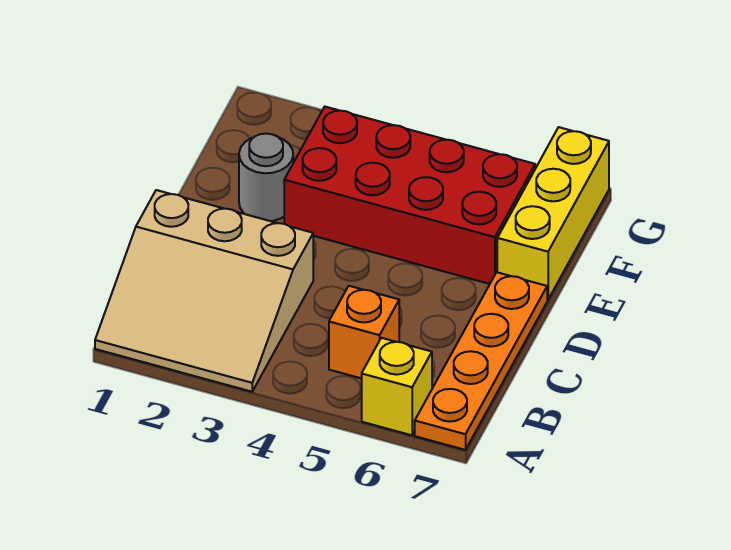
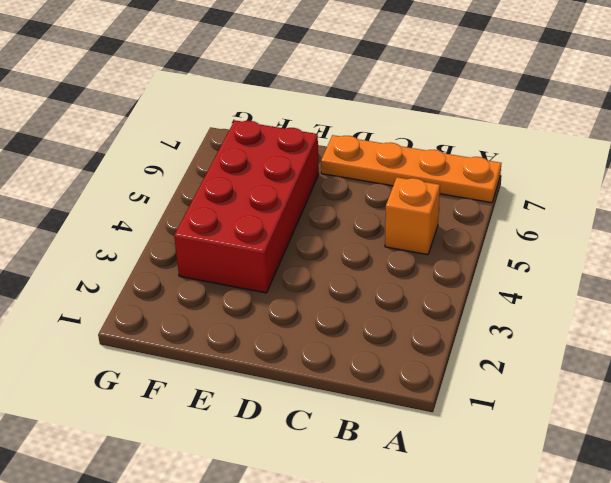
none -> tan slope A1:C3 level 1 top C
none -> yellow brick A6 level 1

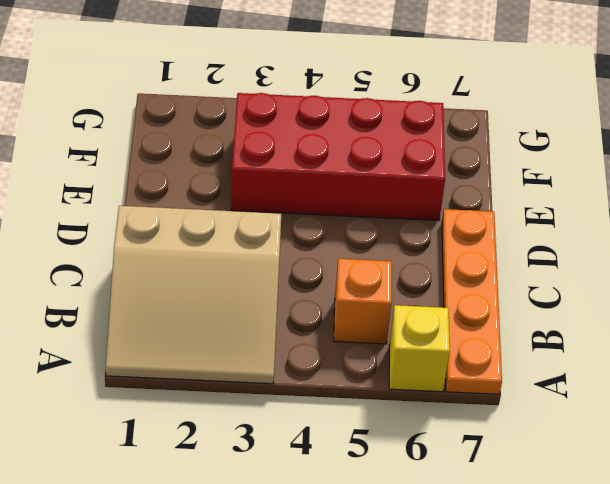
none -> grey round brick E2 level 1
none -> yellow brick E7:G7 level 1

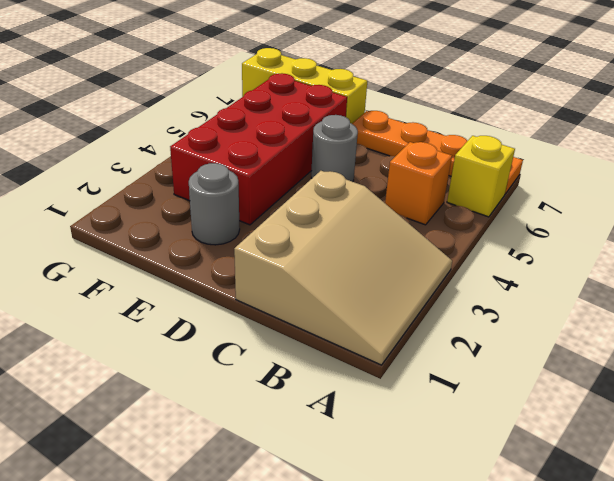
grey round brick D5 level 1 -> none

